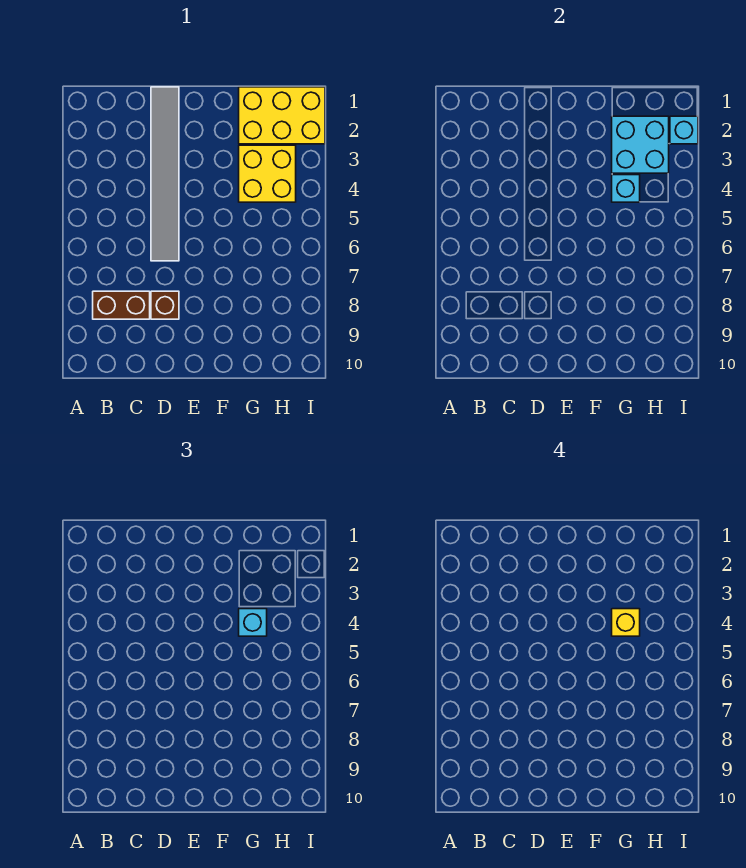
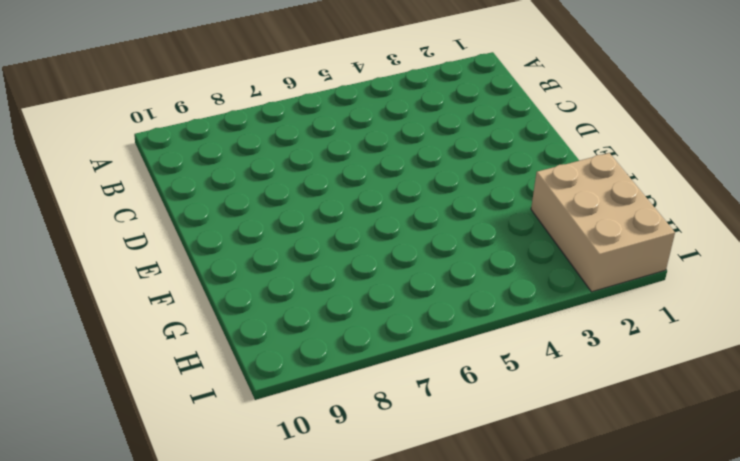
tan brick G1:I2 level 1 -> yellow brick G1:I2 level 1
none -> brown brick B8:C8 level 1
none -> grey tile D1:D6 level 1

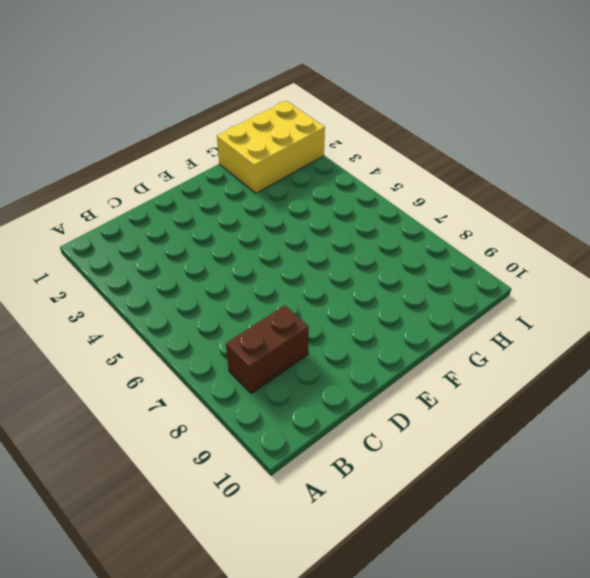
none -> grey tile D1:D6 level 1
none -> brown brick D8 level 1

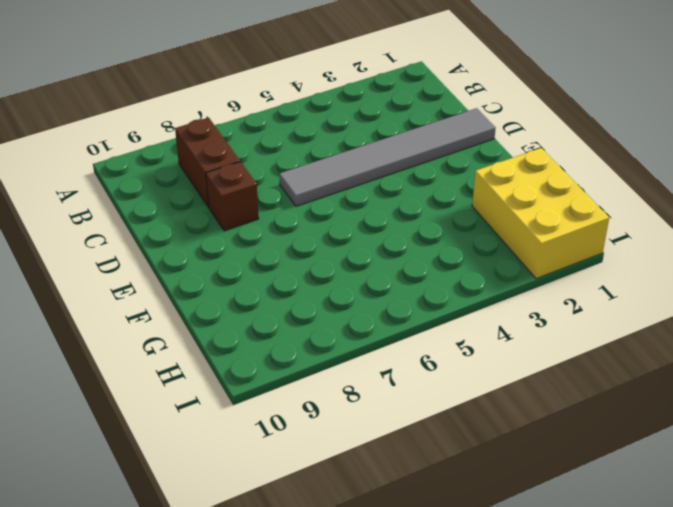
none -> yellow brick G3:H4 level 1
none -> cyan brick G2:H3 level 2

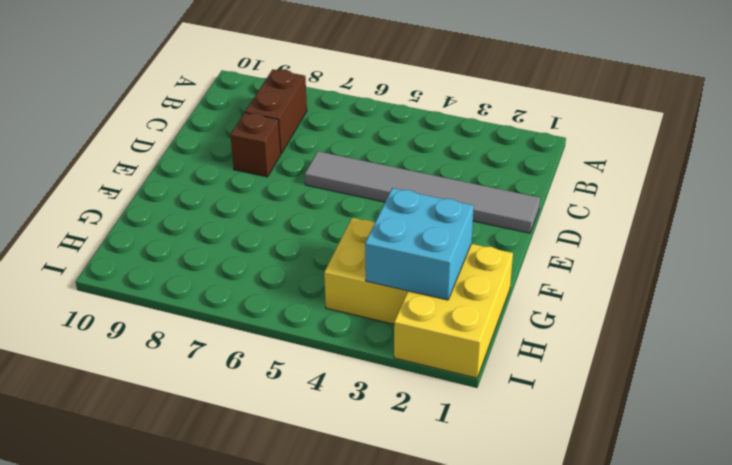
none -> cyan brick G4 level 2
none -> cyan brick I2 level 2

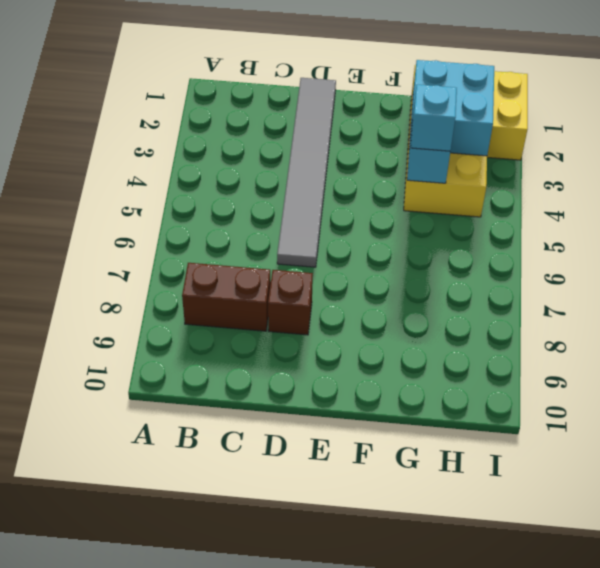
none -> cyan brick I2 level 2
none -> yellow brick G4 level 4

